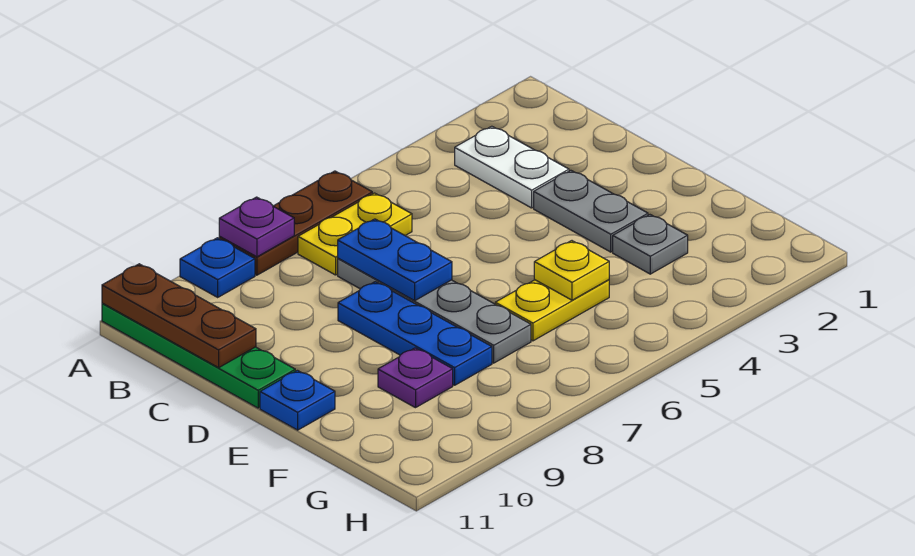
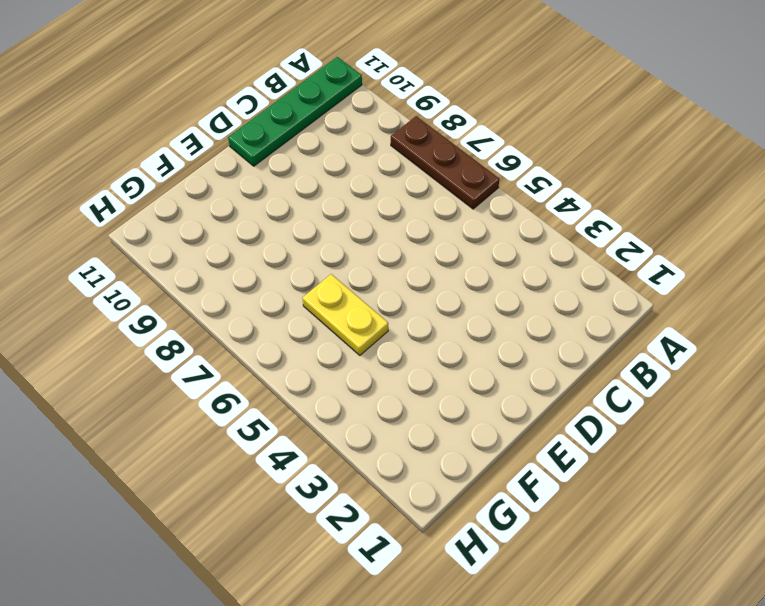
none -> blue plate A9 level 1
none -> white plate B3:C3 level 1
none -> yellow plate B6:B7 level 1

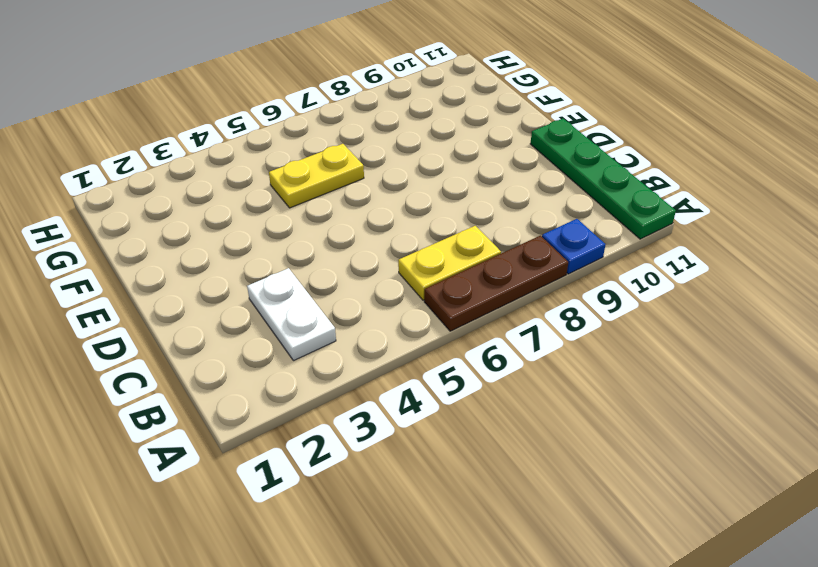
none -> grey plate C7:F7 level 1
none -> grey plate D3:E3 level 1
none -> blue plate D8:F8 level 1

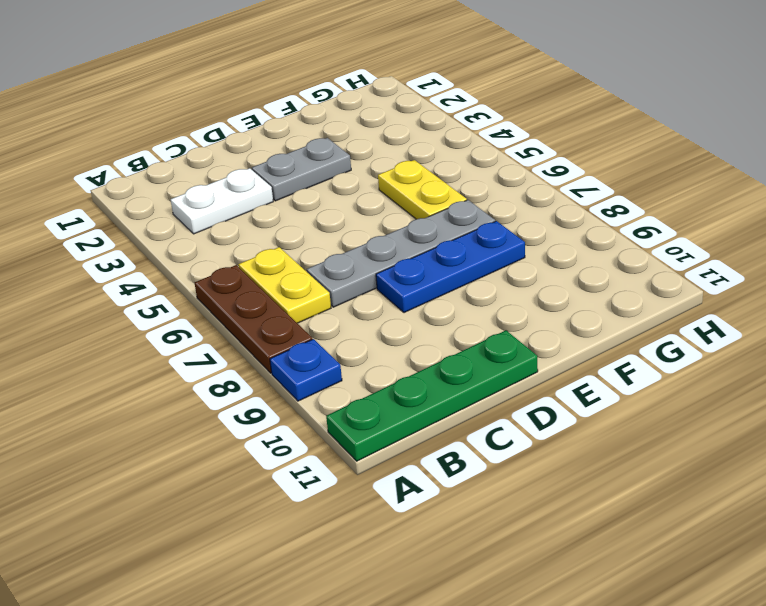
none -> blue plate E11 level 1
none -> grey plate F3 level 1
none -> purple plate F9 level 1

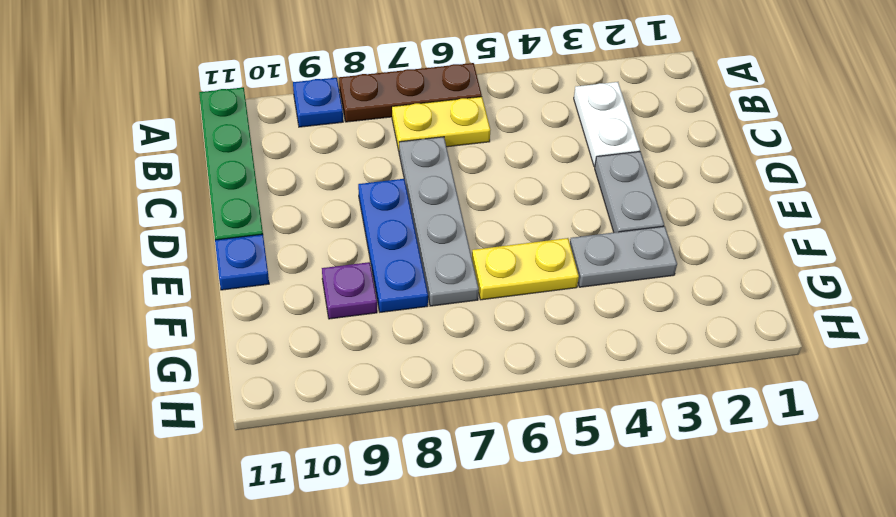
grey plate F3:F4 level 1 -> grey plate F3 level 1
none -> purple plate A8 level 2
none -> brown plate A11:C11 level 2
none -> blue plate C7:D7 level 2

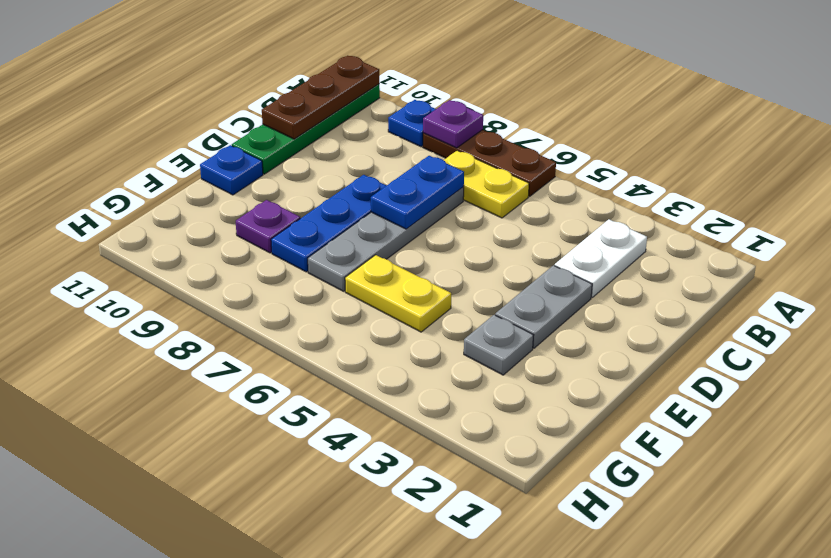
none -> yellow plate F5 level 2

